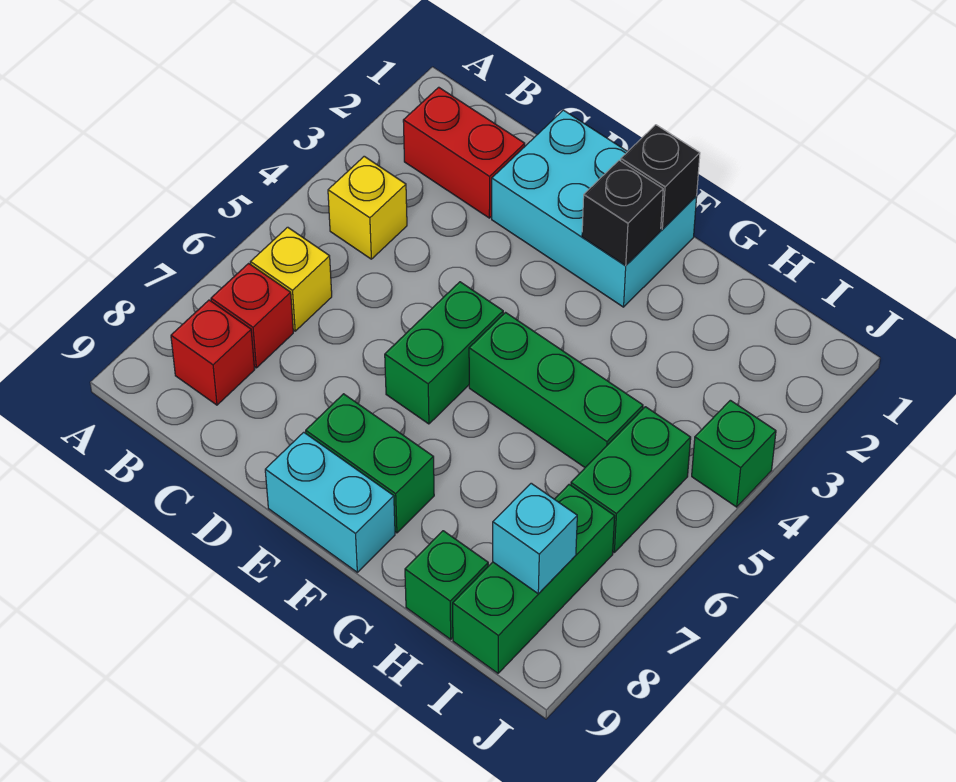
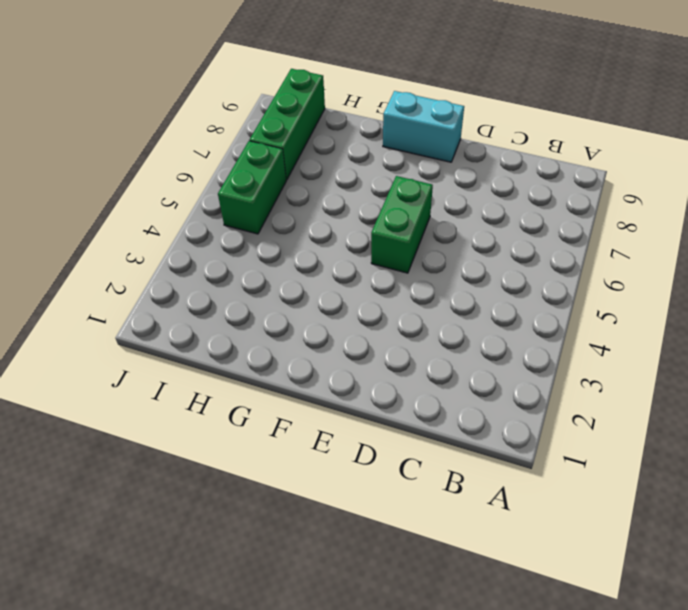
none -> red brick B2:C2 level 1
none -> yellow brick B4 level 1
none -> yellow brick B6 level 1

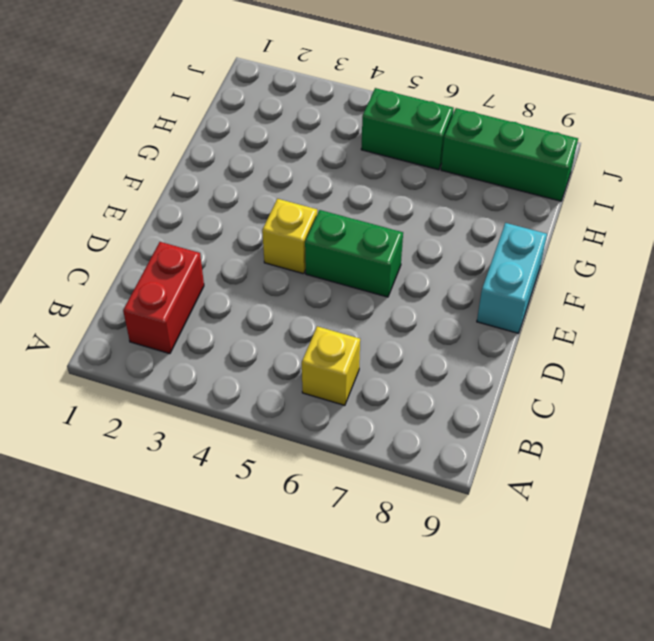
yellow brick E4 level 1 -> yellow brick B4 level 1
none -> red brick B7 level 1
none -> red brick B8 level 1
none -> cyan brick D1:F2 level 1

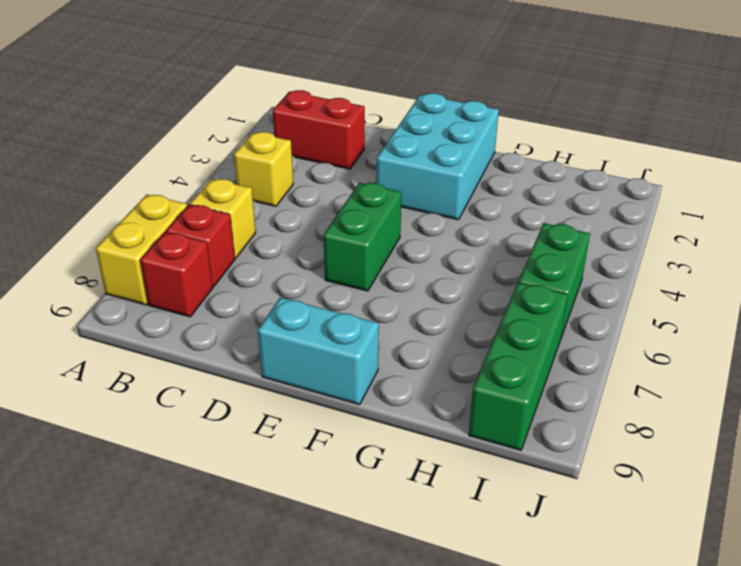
yellow brick A7:A8 level 1 -> none
cyan brick E1:F3 level 1 -> cyan brick D1:F2 level 1
none -> green brick E8:F8 level 1
none -> green brick F5:H5 level 1
none -> green brick H9 level 1

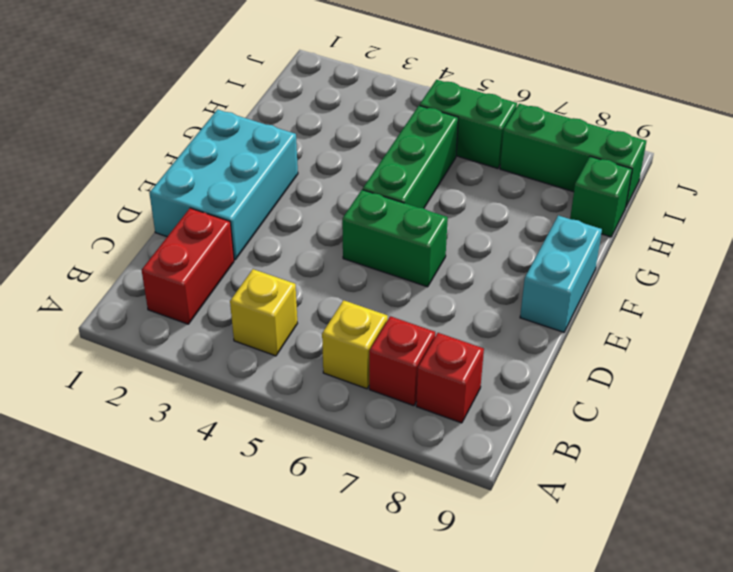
none -> green brick E8:F8 level 1
none -> green brick J4 level 1
none -> black brick F1 level 2

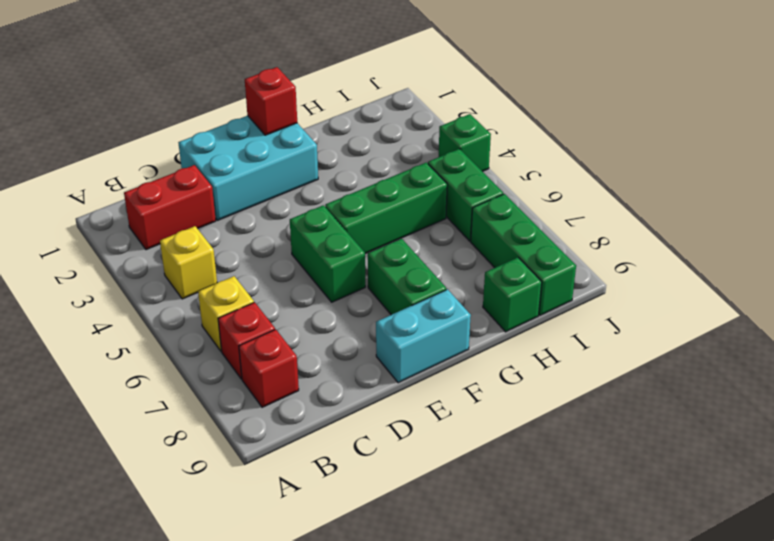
red brick F1 level 2 -> black brick F1 level 2
green brick F7:F8 level 1 -> green brick E8:F8 level 1
none -> black brick F2 level 2
none -> cyan brick I8 level 2

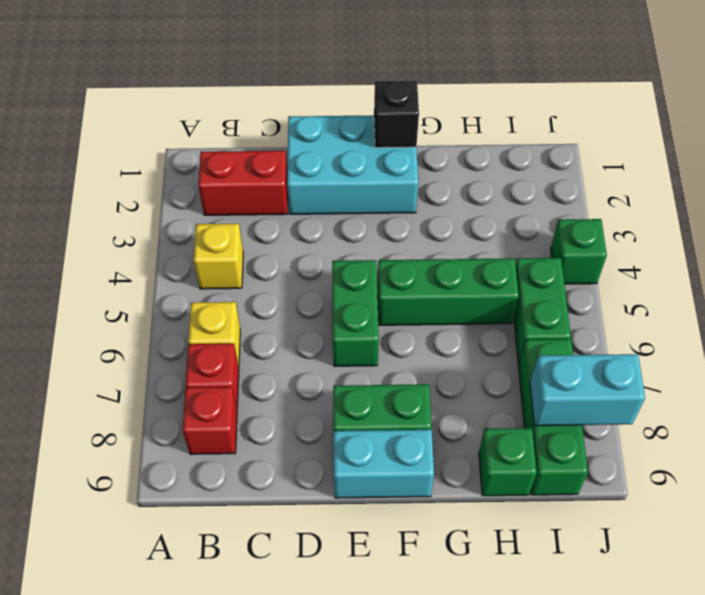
cyan brick I8:J8 level 2 -> cyan brick I8 level 2
none -> black brick F2 level 2

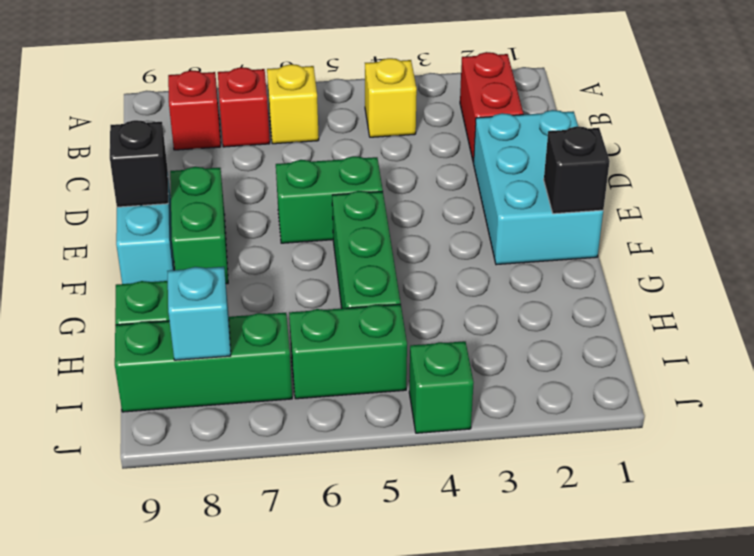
black brick E9 level 2 -> black brick F2 level 2

